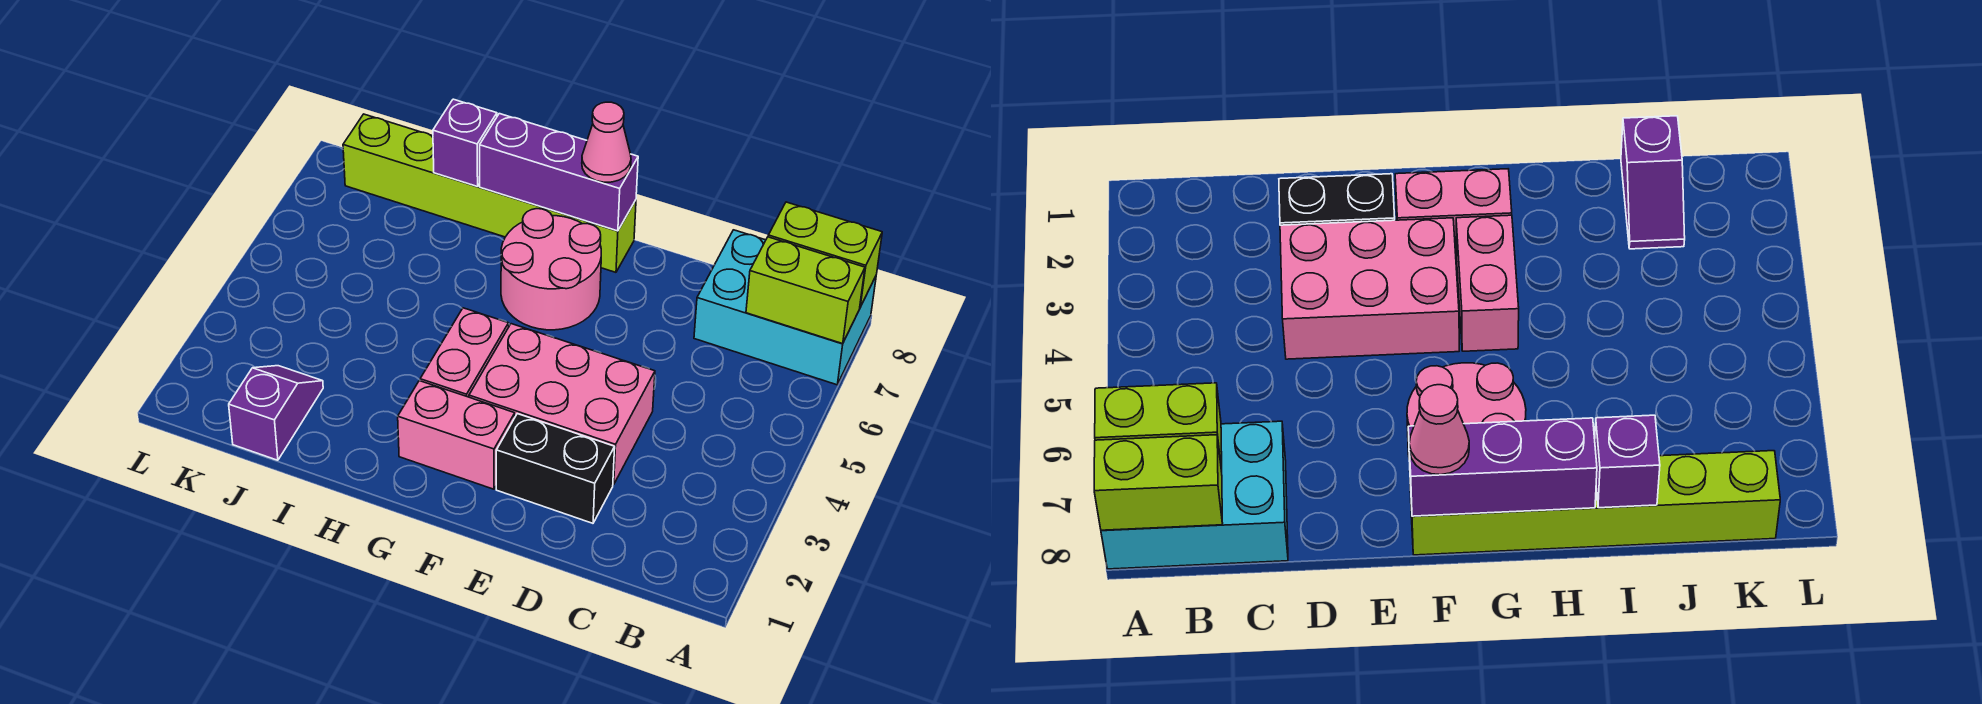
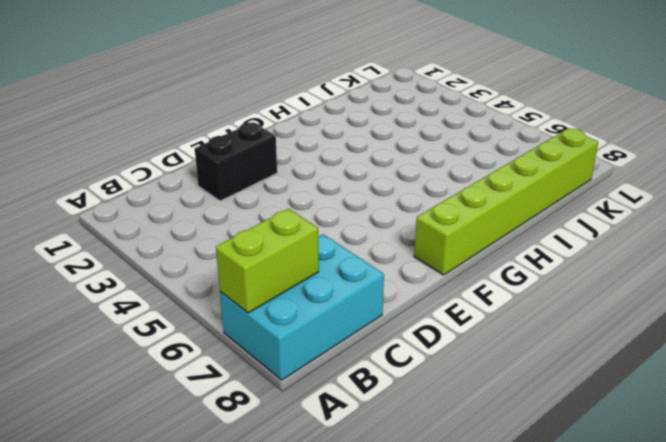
none -> pink brick D3:F4 level 1
none -> pink brick F2:G2 level 1
none -> pink round brick F6:G7 level 1

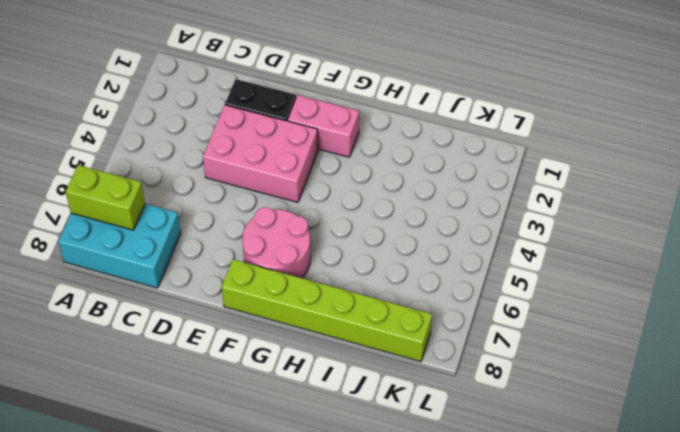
none -> pink brick G3:G4 level 1
none -> purple slope J1:J2 level 1 top 1
none -> lime brick A8:B8 level 2

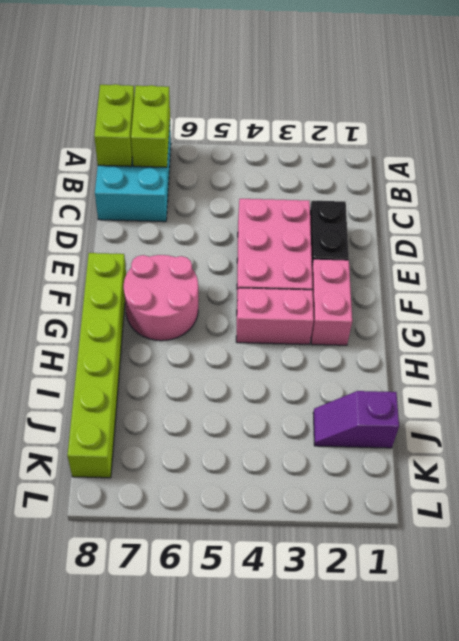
none -> purple brick F8:H8 level 2
none -> purple brick I8 level 2
none -> pink cone F8 level 3

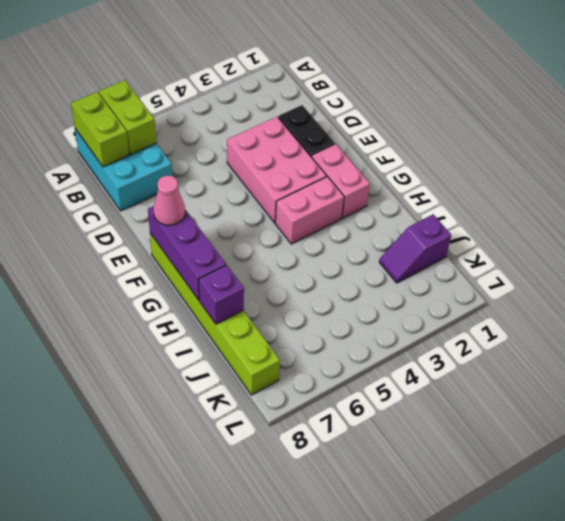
none -> pink round brick F6:G7 level 1

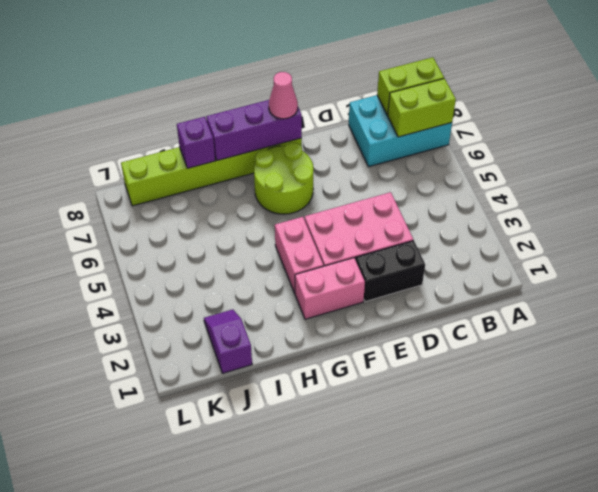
lime round brick F6:G7 level 1 -> pink round brick F6:G7 level 1

